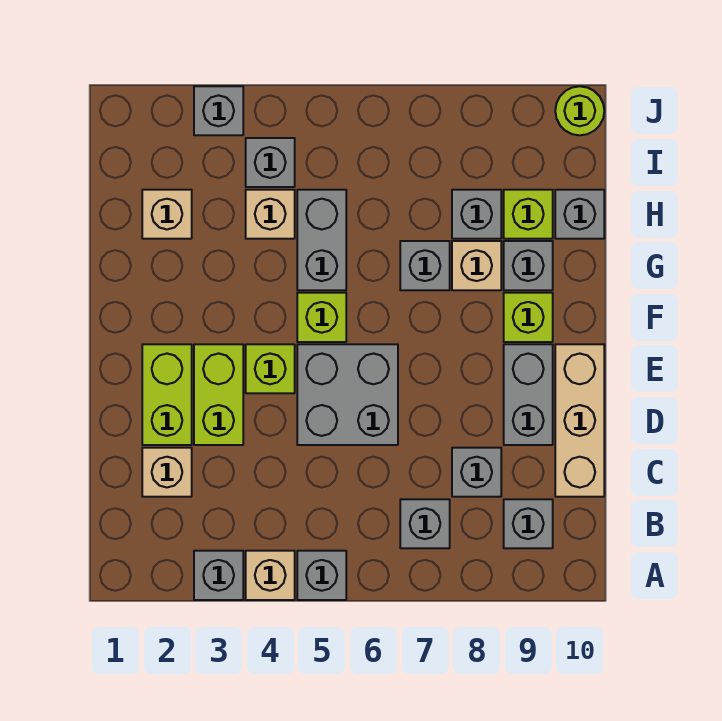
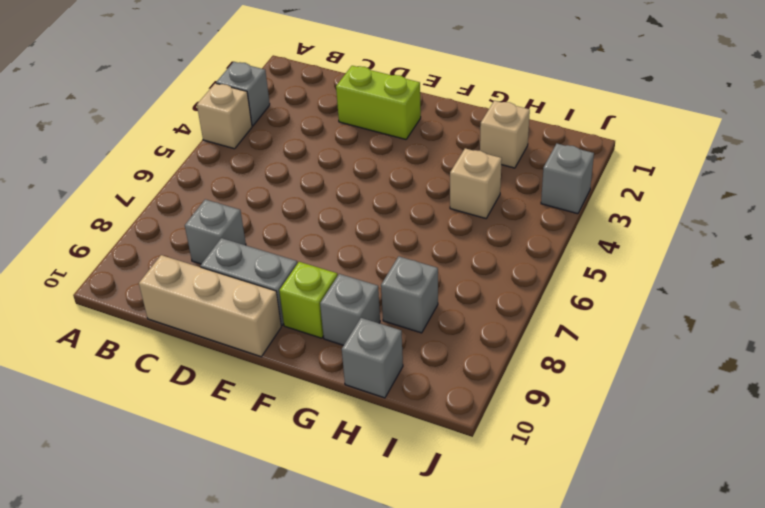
none -> grey brick A5 level 1
none -> grey brick B7 level 1
none -> grey brick B9 level 1

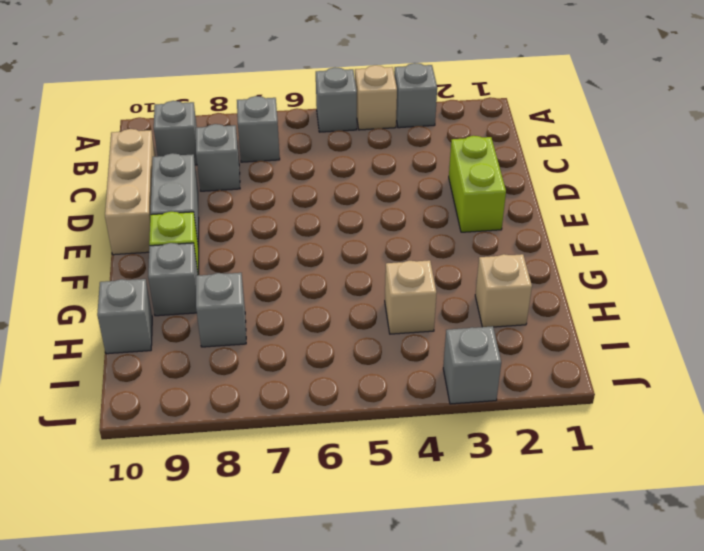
none -> tan brick C2 level 1
none -> lime brick D3:E3 level 1
none -> grey brick D5:E6 level 1

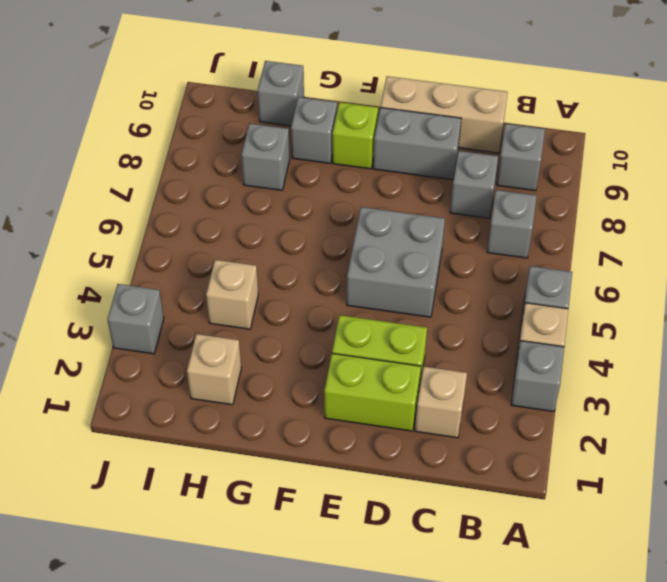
none -> lime brick E4 level 1
none -> lime brick F5 level 1
none -> grey brick G5:H5 level 1

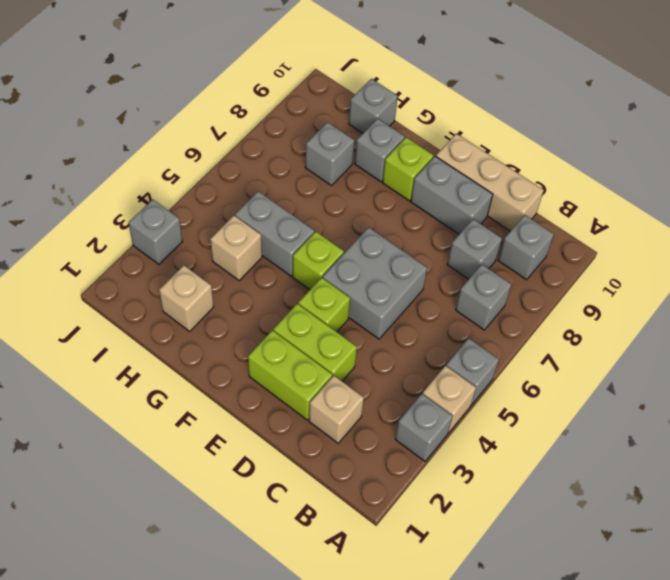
none -> grey brick G7 level 1
none -> tan brick G8 level 1
none -> lime brick H9 level 1

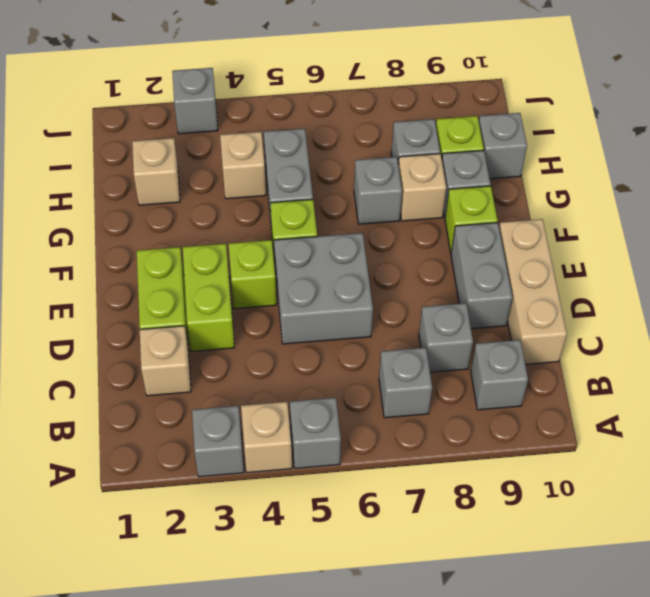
none -> grey brick I4 level 1
none -> lime round brick J10 level 1

